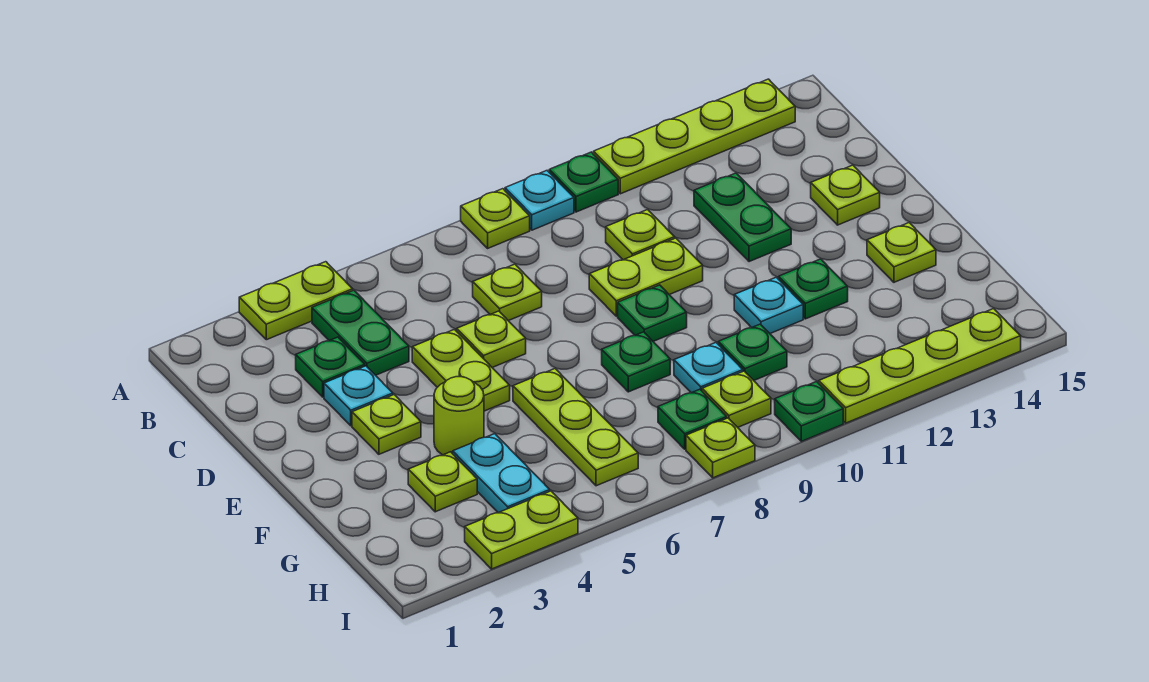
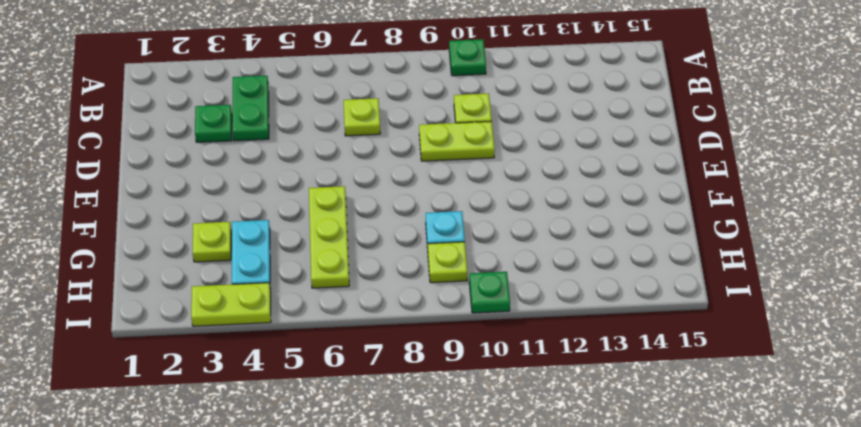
none -> lime plate A3:A4 level 1
none -> lime plate A8 level 1
none -> cyan plate A9 level 1
none -> lime plate A11:A14 level 1

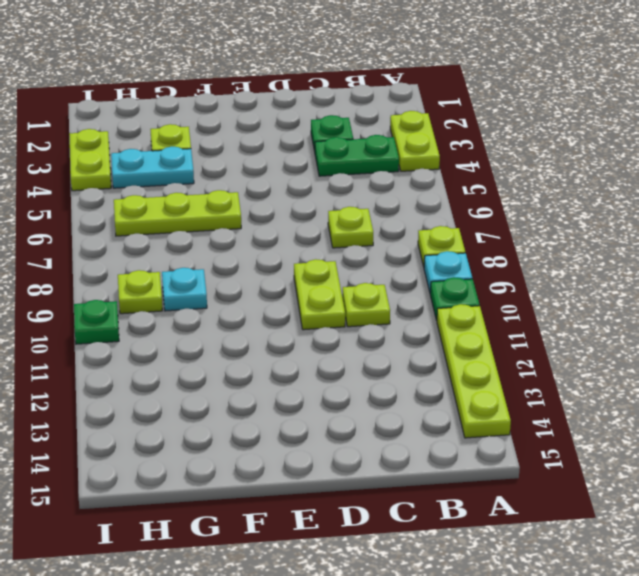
none -> green plate C12:D12 level 1
none -> cyan plate D3 level 1
none -> lime plate D5:E5 level 1
none -> lime plate D6 level 1

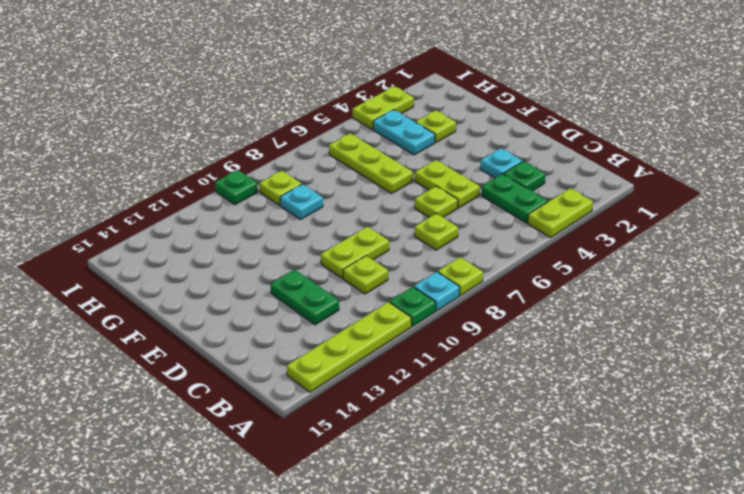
none -> lime plate D14 level 1
none -> lime plate E3 level 1
none -> green plate E9 level 1
none -> lime round brick F4 level 1

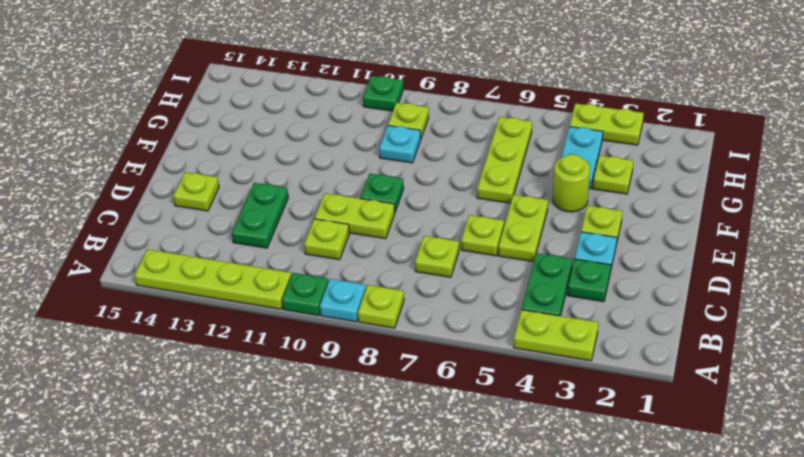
none -> green plate F8 level 1
none -> cyan plate F11 level 1
none -> green plate F12 level 1
none -> lime plate F14 level 1

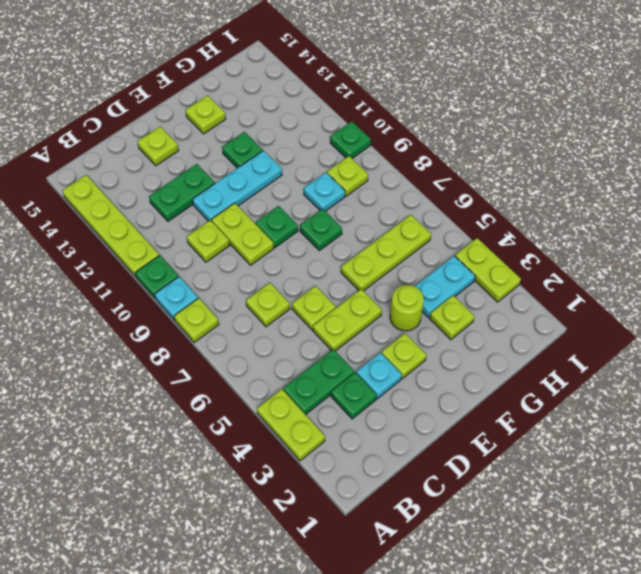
cyan plate D11:F11 level 1 -> cyan plate F11 level 1
none -> green plate G10 level 1
none -> green plate H8 level 1
none -> lime plate I8 level 1
none -> lime plate I11:I14 level 1

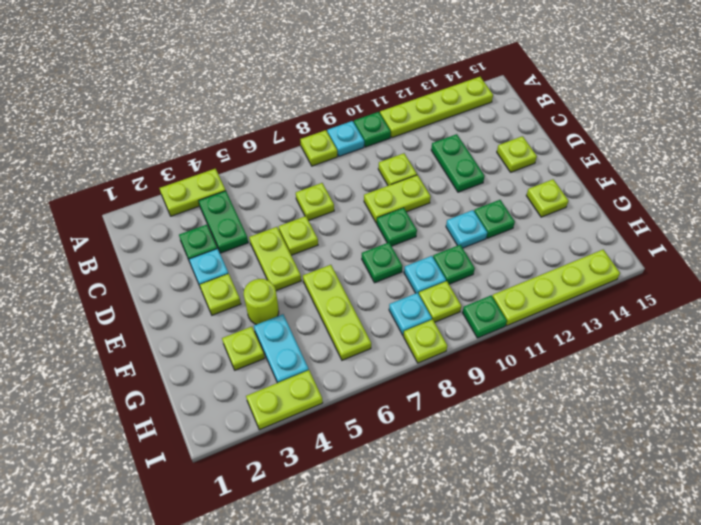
cyan plate H8 level 1 -> green plate H8 level 1

